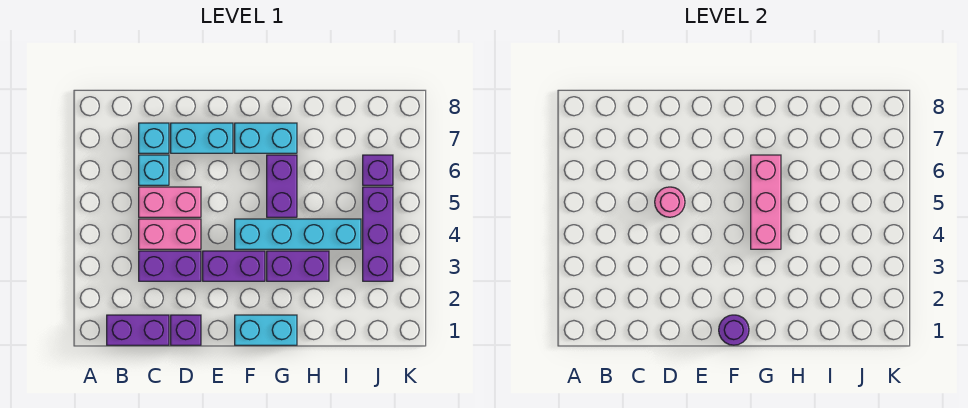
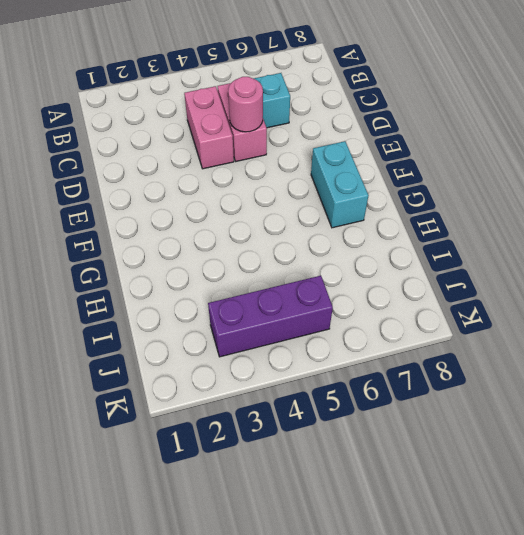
none -> purple brick B1:C1 level 1
none -> purple brick C3:D3 level 1
none -> cyan brick C7 level 1

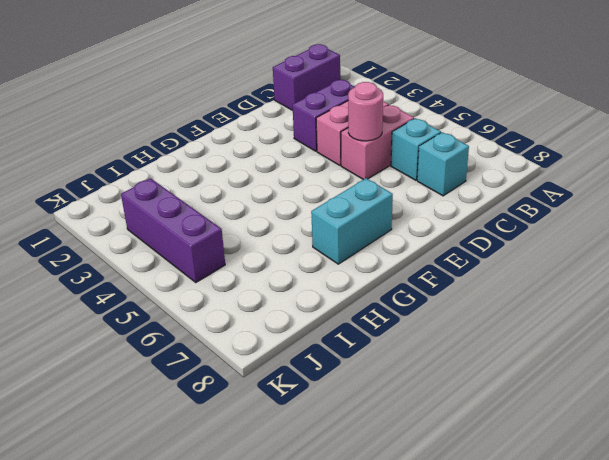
none -> purple brick D1 level 1
none -> cyan brick D7:E7 level 1
none -> purple brick E3:F3 level 1

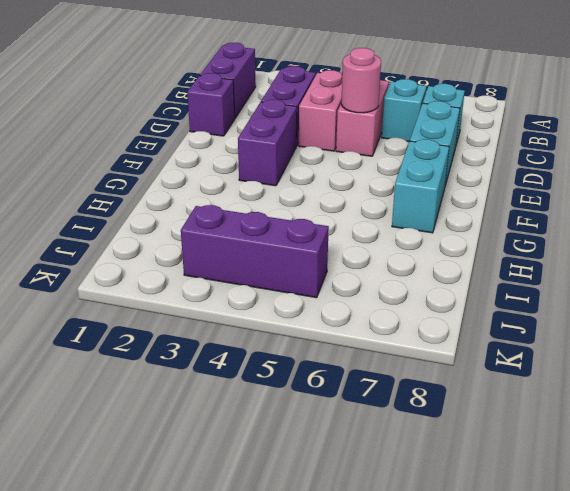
none -> cyan brick F1:G1 level 1
none -> cyan brick F4:I4 level 1
none -> purple brick G3:H3 level 1

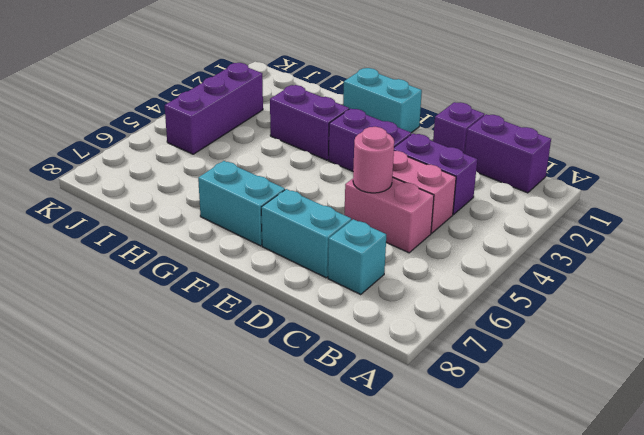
none -> cyan brick C6 level 1
none -> cyan brick F4:I4 level 1
none -> purple brick G5:G6 level 1

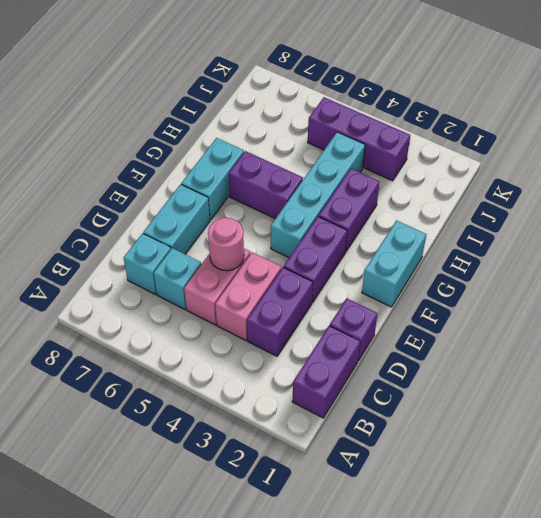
none -> purple brick J6 level 1
none -> purple round brick F1 level 2
none -> pink brick G4:G6 level 2

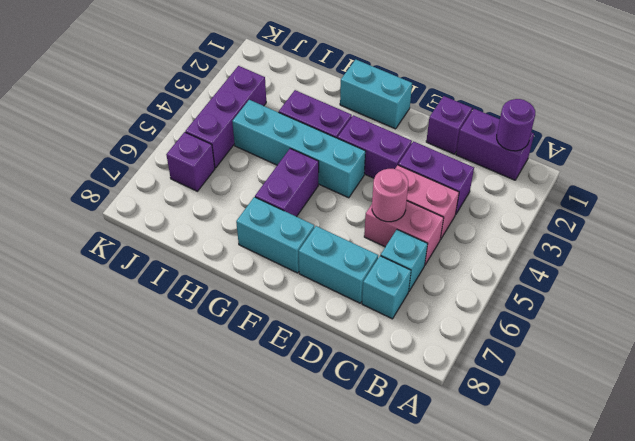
purple round brick B1 level 2 -> purple round brick F1 level 2
none -> pink brick G4:G6 level 2

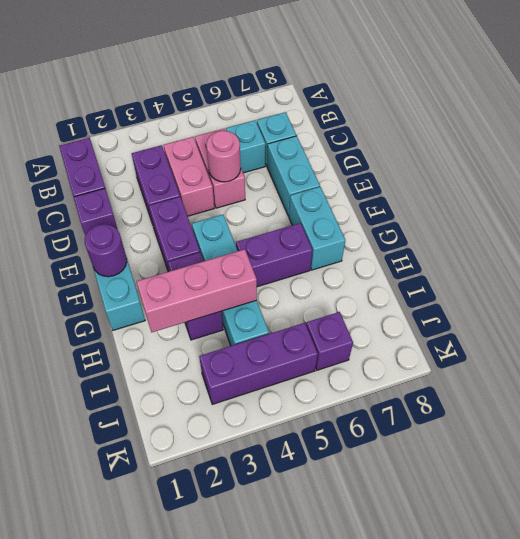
pink brick H2:H4 level 2 -> pink brick G4:G6 level 2

